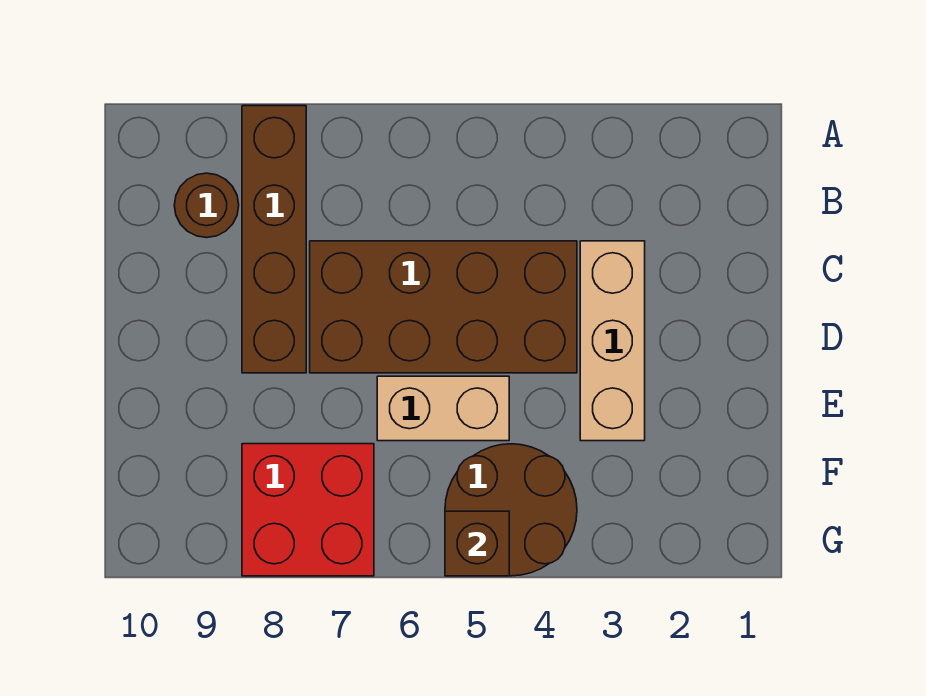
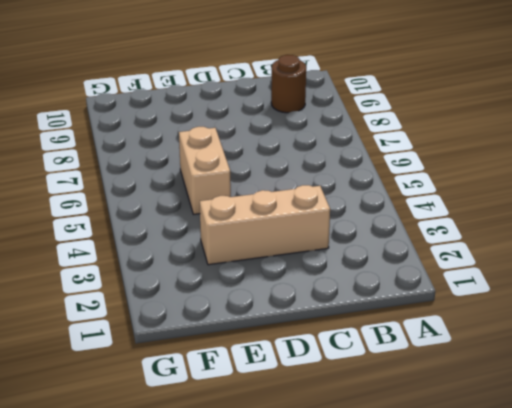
none -> brown brick A8:D8 level 1
none -> brown brick C4:D7 level 1

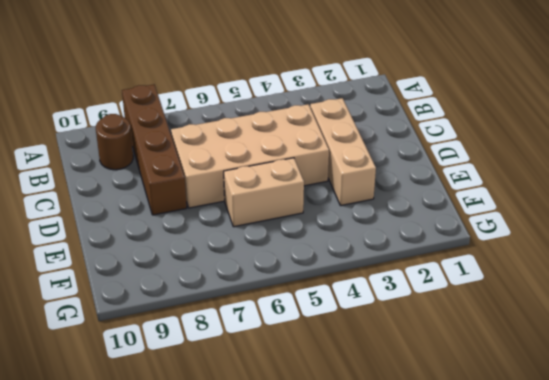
tan brick C4:D7 level 1 -> brown brick C4:D7 level 1
none -> brown round brick F4:G5 level 1
none -> red brick F7:G8 level 1

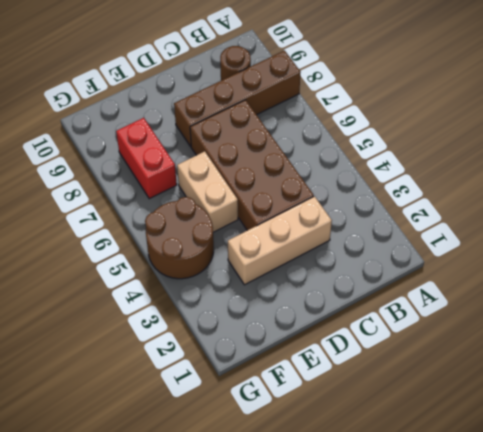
red brick F7:F8 level 1 -> red brick F7:G8 level 1
none -> brown brick G5 level 2

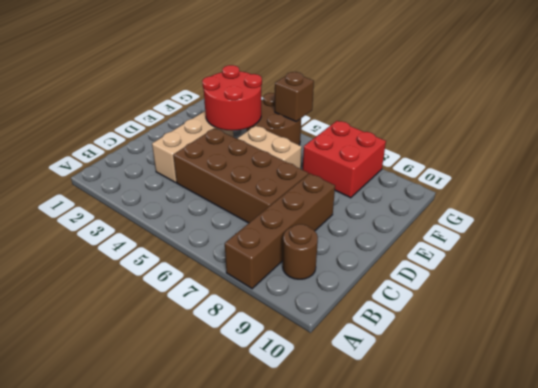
red round brick E3:F4 level 2 -> none

